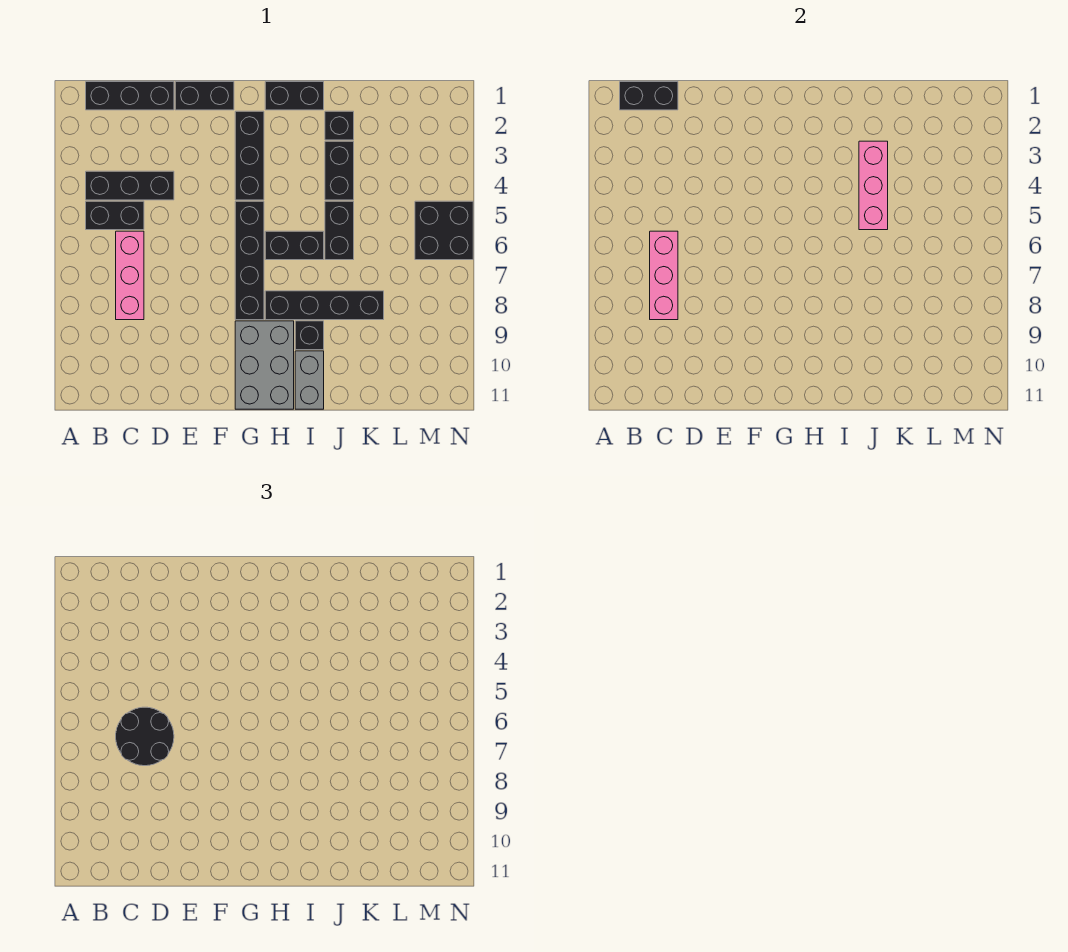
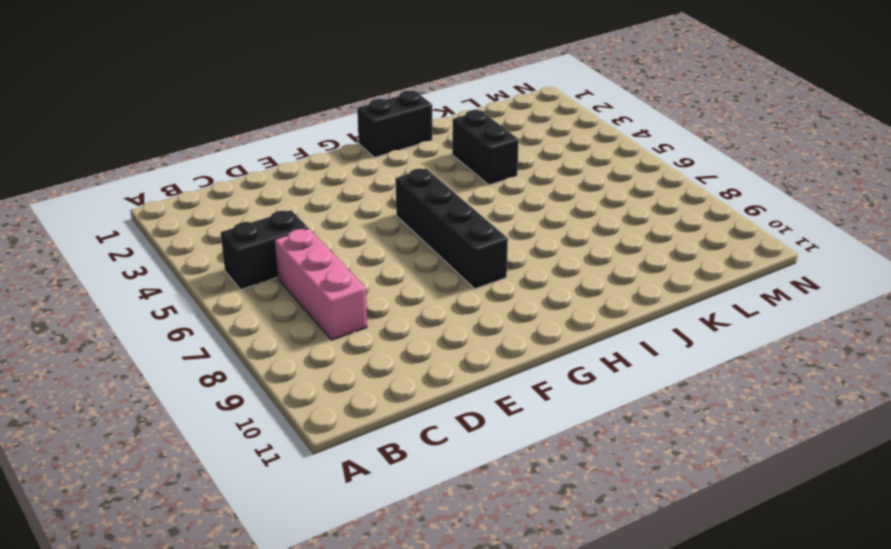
none -> black brick B1:D1 level 1
none -> black brick B4:D4 level 1
none -> black brick E1:F1 level 1

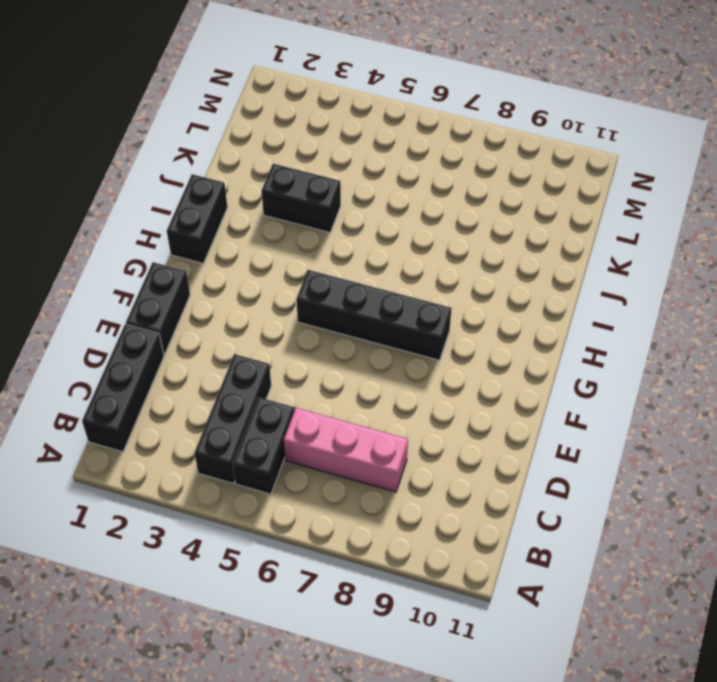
none -> black brick G2:G4 level 1
none -> grey brick G9:H11 level 1
none -> black brick H6:I6 level 1

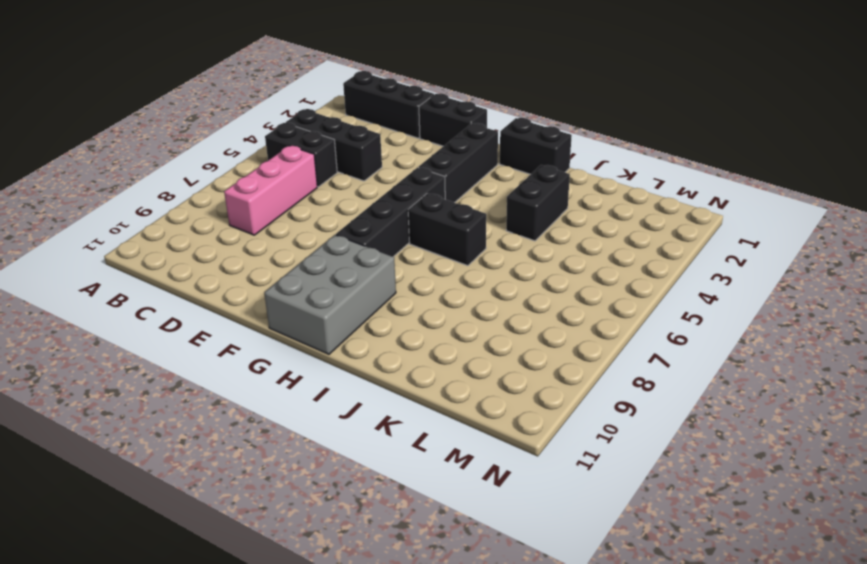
none -> black brick H8:K8 level 1
none -> black brick I9 level 1
none -> grey brick I10:I11 level 1

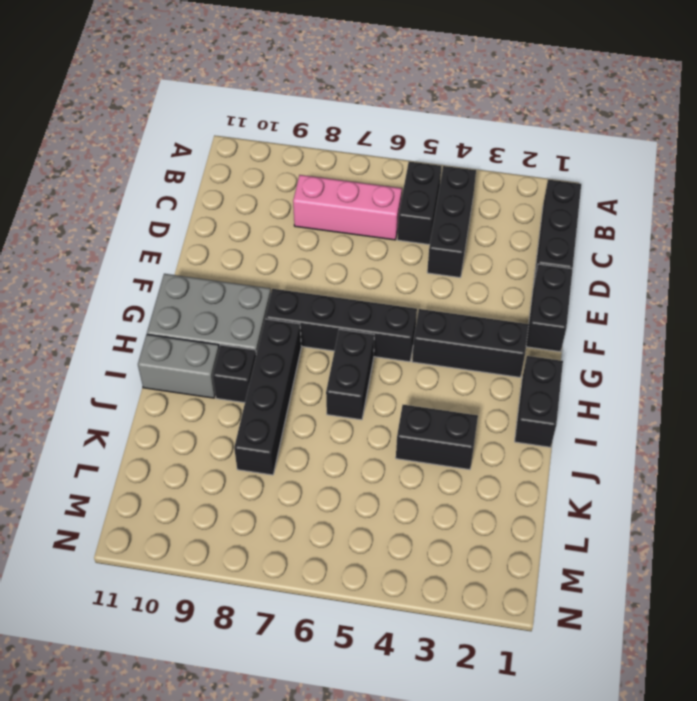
none -> black brick J2 level 1
none -> black brick J5:J6 level 1
none -> black brick M5:N6 level 1

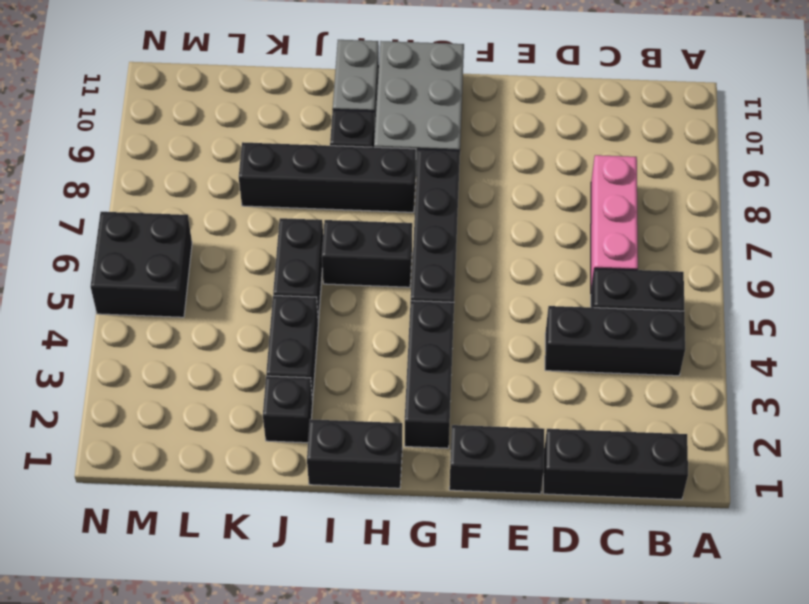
none -> black brick B1:C1 level 2
none -> pink brick C6:C8 level 2
none -> pink brick J3:J5 level 2

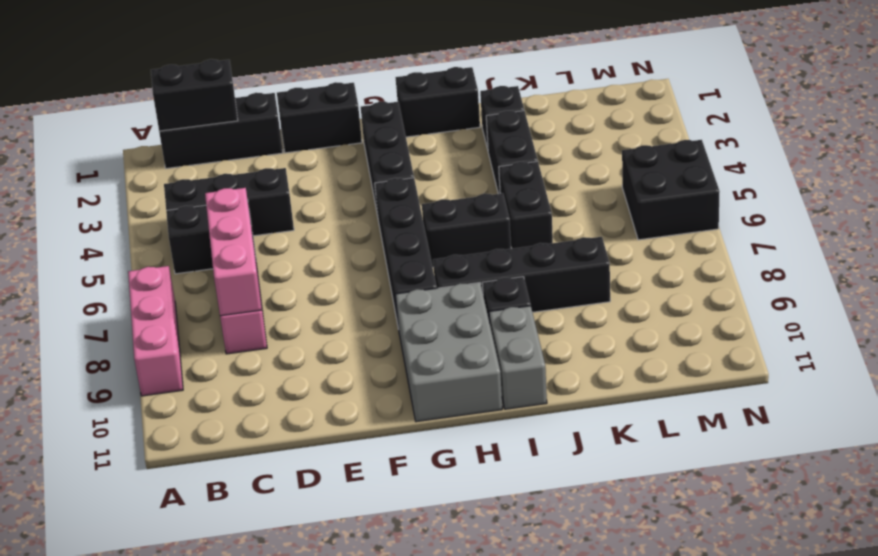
pink brick A7:A9 level 1 -> pink brick J3:J5 level 2
none -> black round brick C6:D7 level 3

